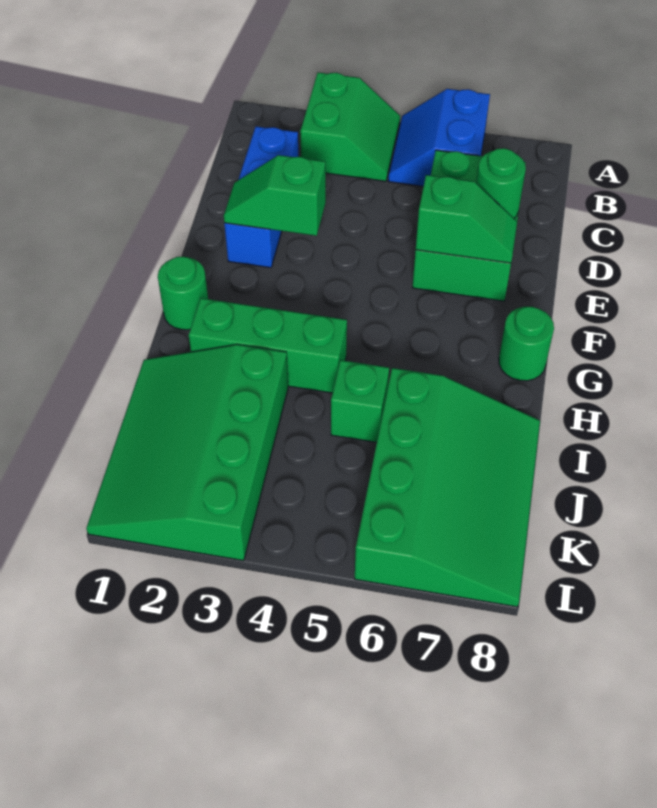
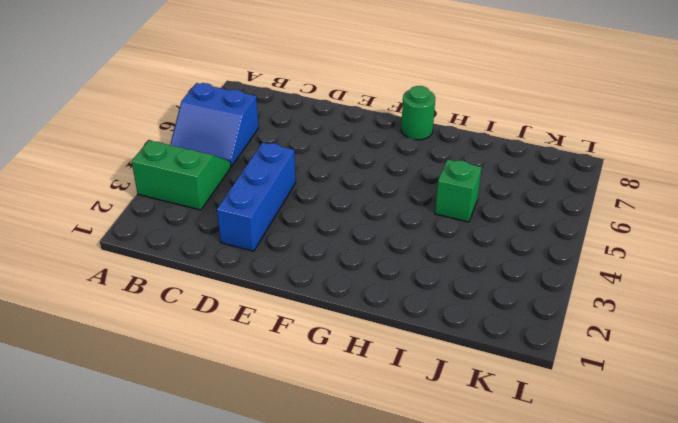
blue brick D2:D4 level 1 -> blue brick C2:E2 level 1
none -> green brick C6:E7 level 1
none -> green round brick G1 level 1
none -> green brick H2:H4 level 1

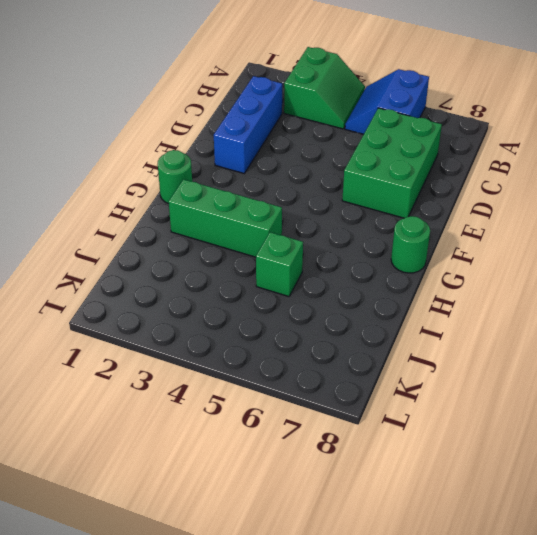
none -> green slope I1:L3 level 1 top 3
none -> green slope I6:L8 level 1 top 6
none -> green round brick D7 level 2

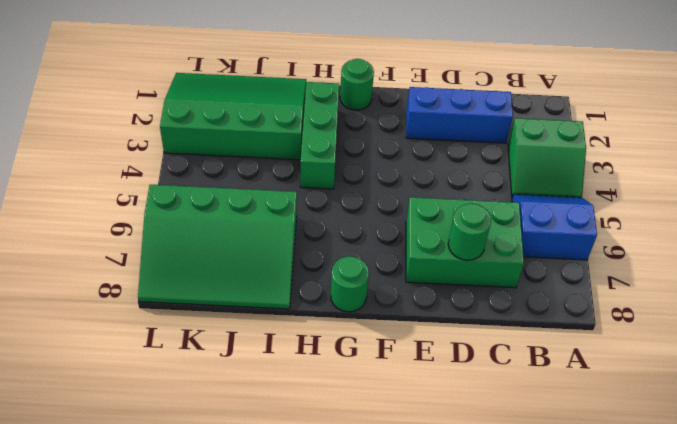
none -> green brick I5 level 1
none -> green slope E2:E3 level 2 top 3
none -> green slope E6:E7 level 2 top 6

